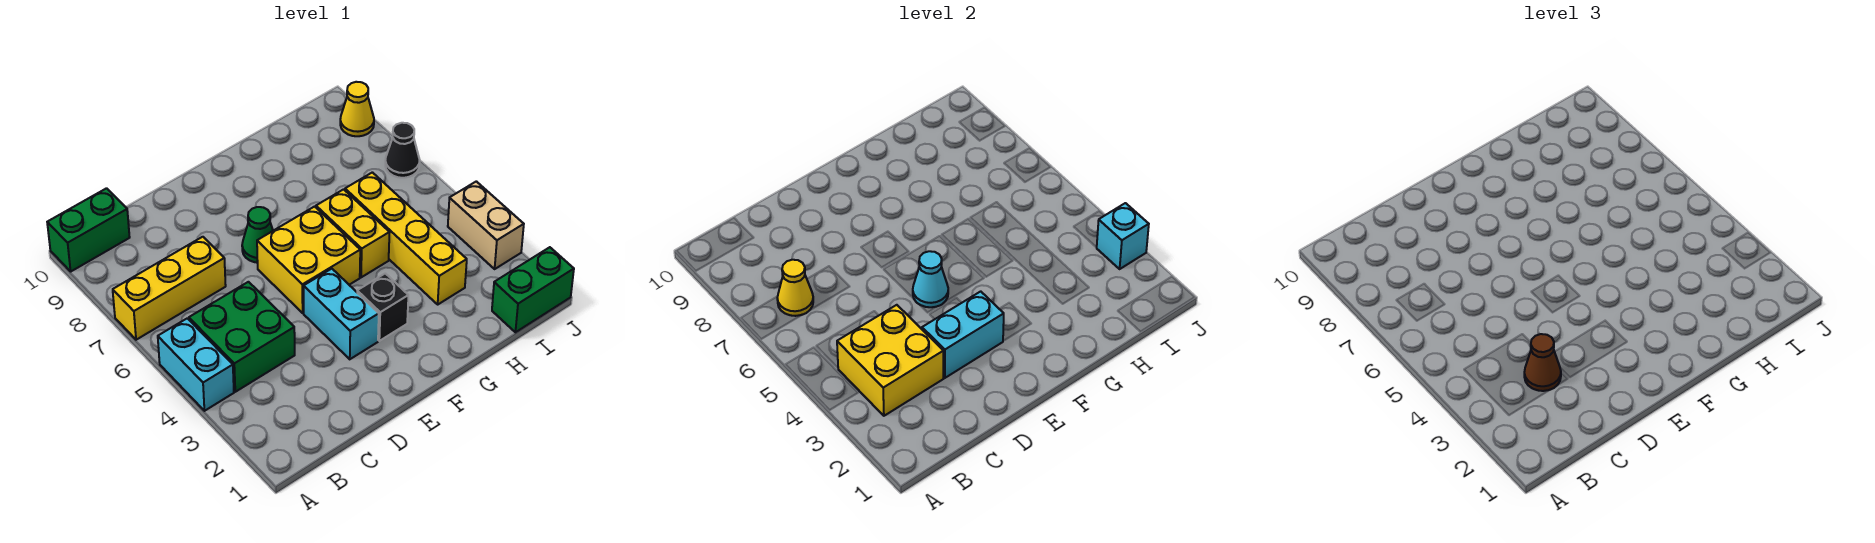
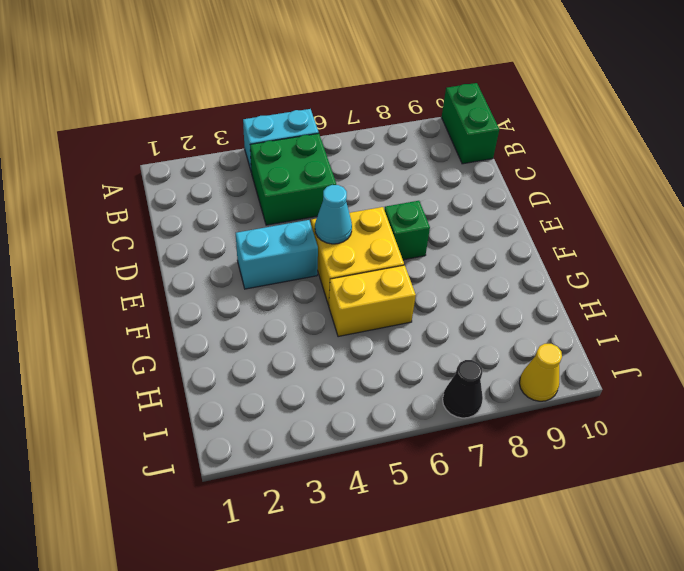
green brick E7 level 1 -> green cone E7 level 1
none -> yellow brick A7:C7 level 1
none -> black brick F3 level 1
none -> yellow brick H3:H6 level 1

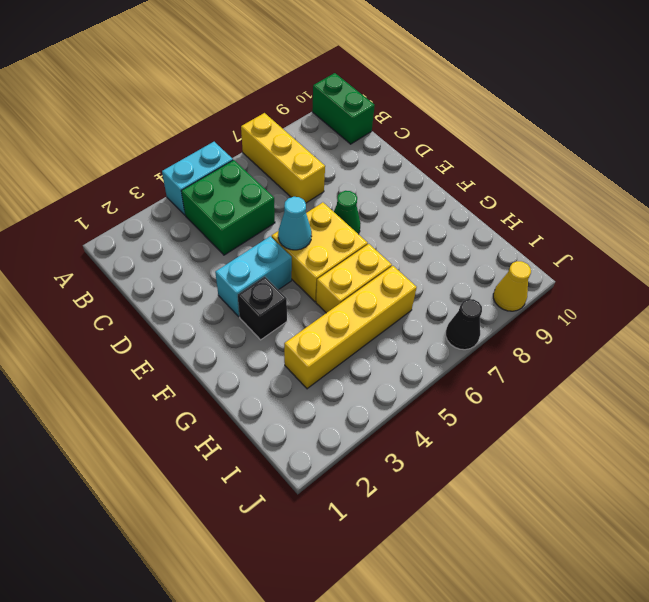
none -> green brick I1:J1 level 1
none -> tan brick J3:J4 level 1
none -> yellow brick B3:C4 level 2

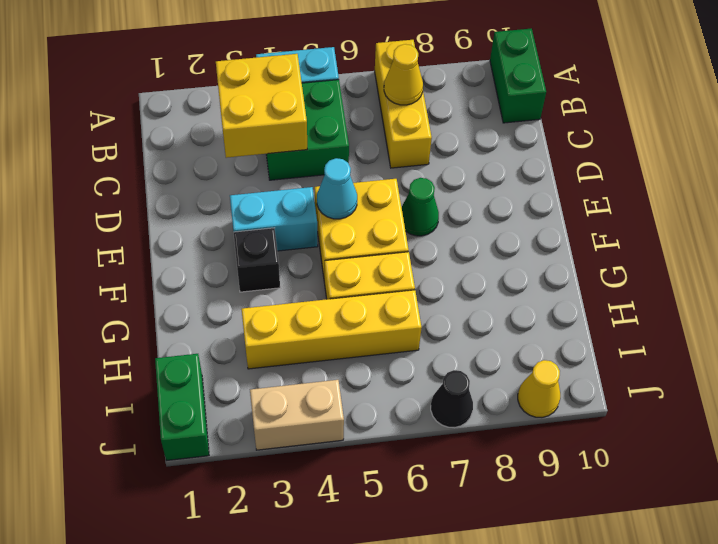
none -> cyan brick D3:E3 level 2
none -> cyan brick J3 level 2
none -> brown cone C3 level 3

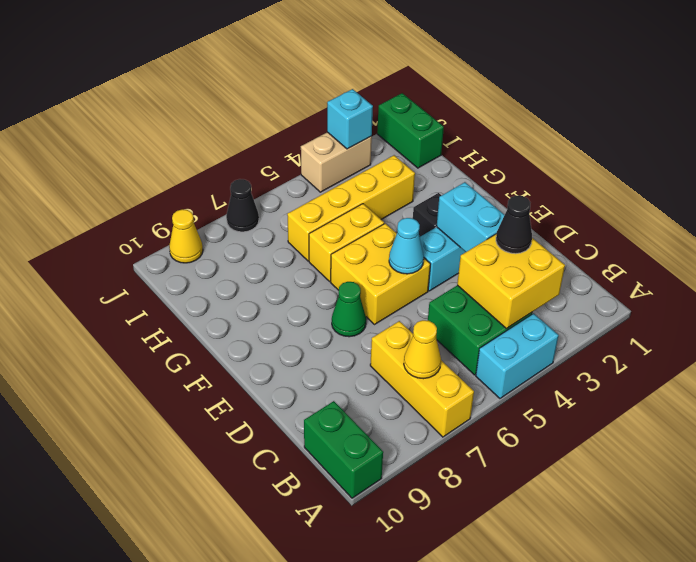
black cone C3 level 3 -> brown cone C3 level 3

